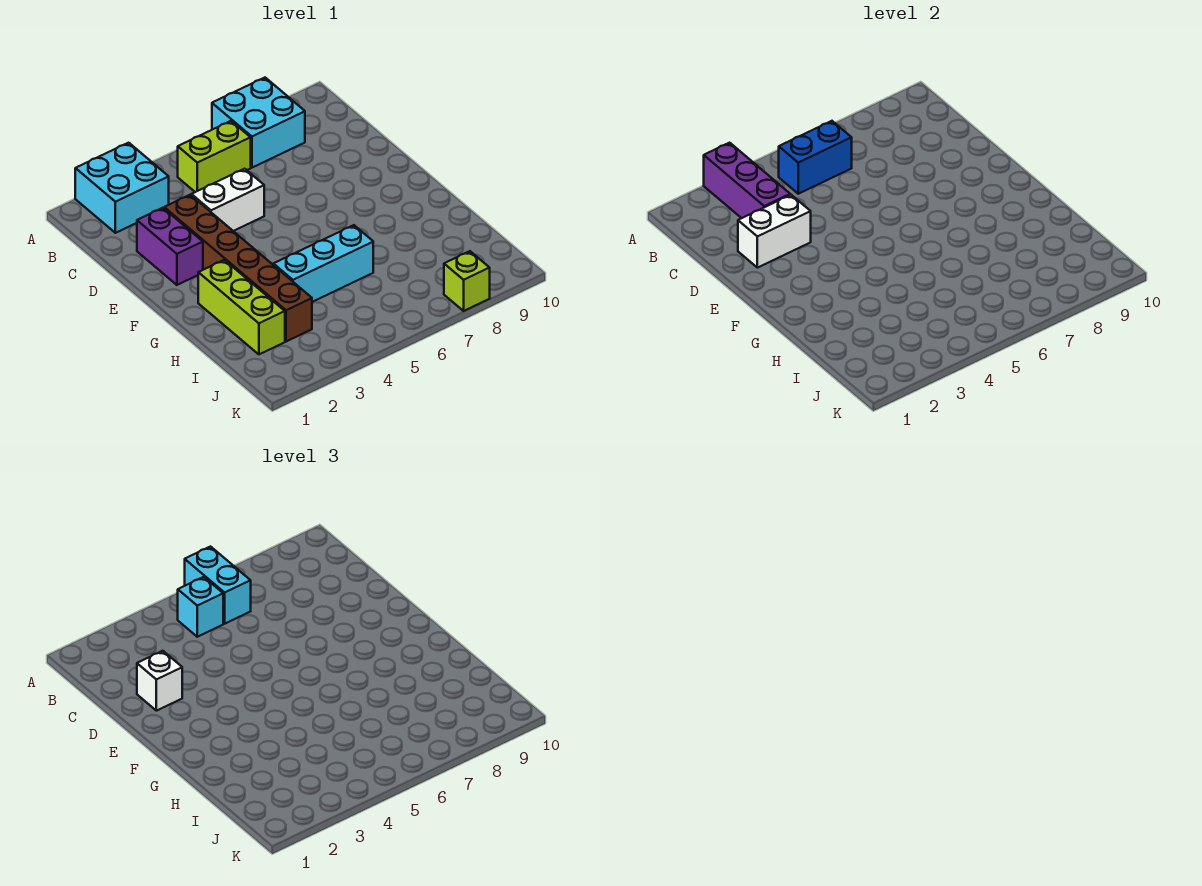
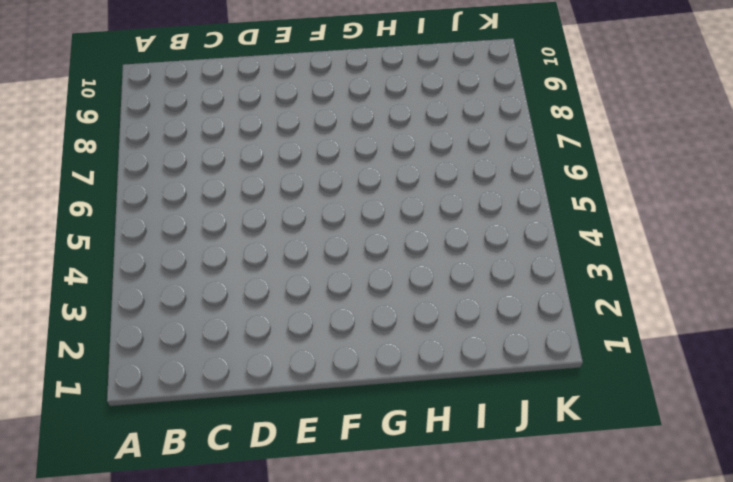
none -> cyan brick A2:B3 level 1
none -> cyan brick A7:B8 level 1
none -> lime brick B5:B6 level 1

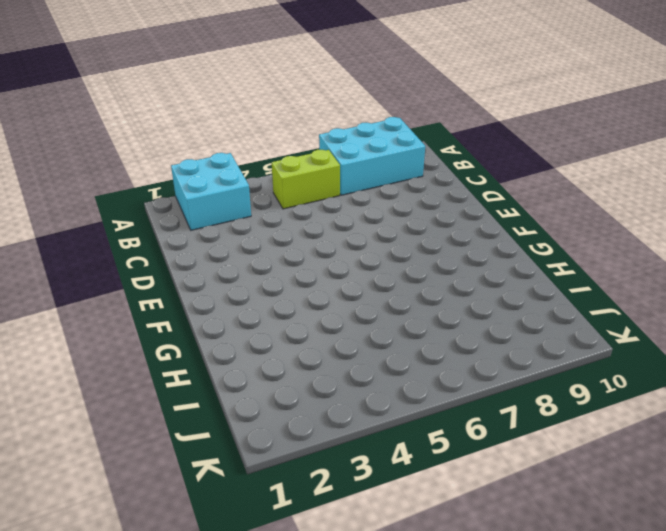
cyan brick A7:B9 level 1 -> cyan brick A7:B8 level 1
none -> purple brick D2:E2 level 1
none -> brown brick D3:I3 level 1
none -> white brick D4:D5 level 1

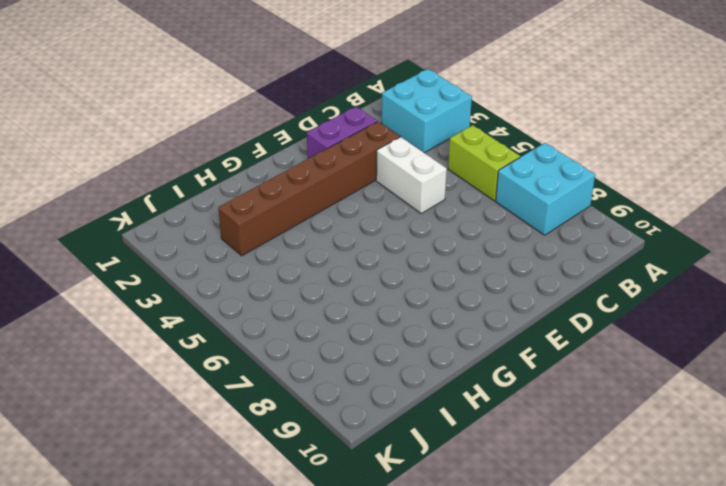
none -> lime brick G2:I2 level 1
none -> cyan brick H4:H6 level 1
none -> lime brick K8 level 1

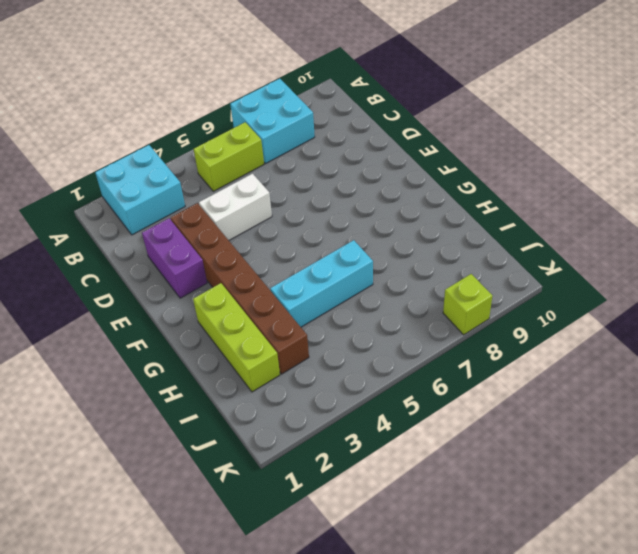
none -> purple brick A3:C3 level 2
none -> blue brick B5:B6 level 2
none -> white brick D2:D3 level 2

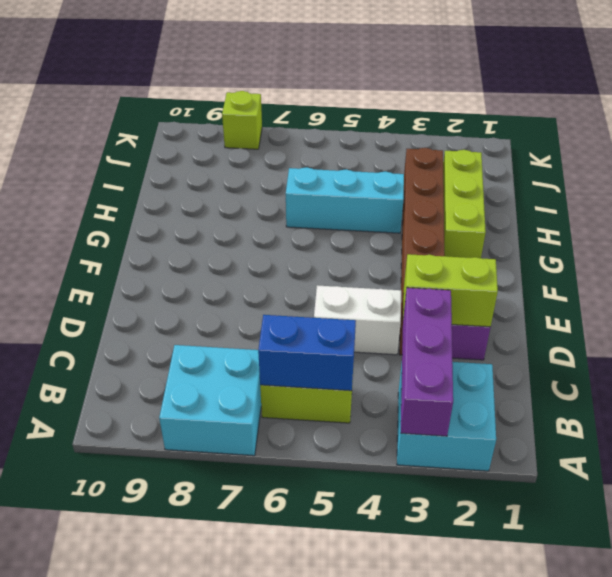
lime brick D2:D3 level 2 -> white brick D2:D3 level 2
none -> cyan brick A6:B6 level 3
none -> cyan brick B5 level 3
none -> white brick D2 level 3

